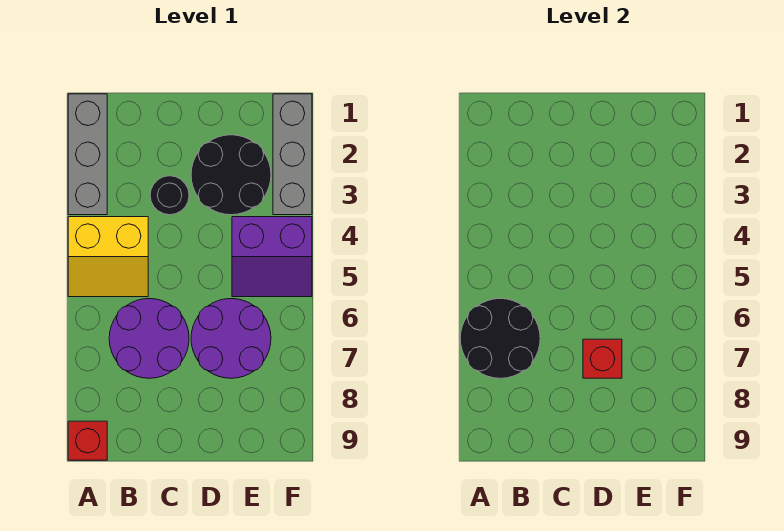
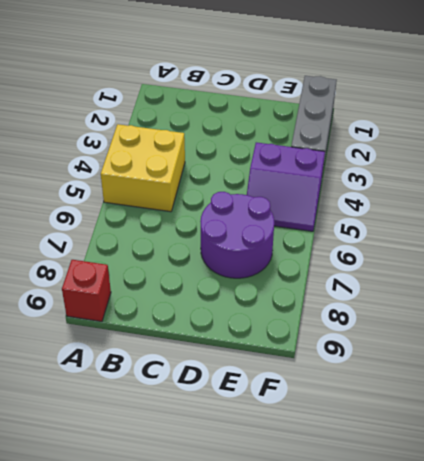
yellow brick A4:B5 level 1 -> yellow slope A4:B5 level 1 top 4
none -> grey brick A1:A3 level 1
none -> purple round brick B6:C7 level 1

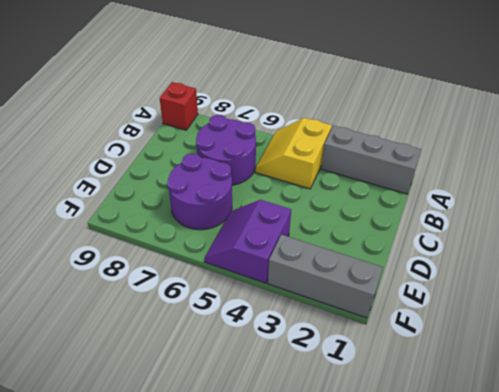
none -> black round brick C3 level 1
none -> black round brick D2:E3 level 1

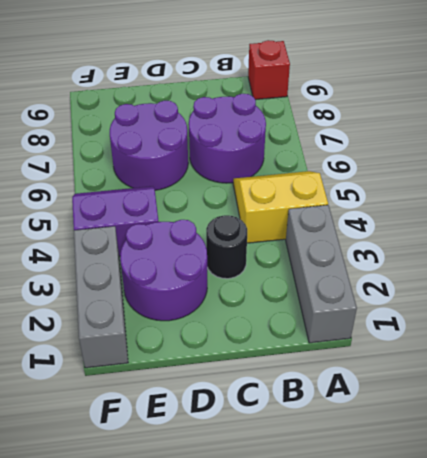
purple round brick D2:E3 level 1 -> black round brick D2:E3 level 1
none -> black round brick A6:B7 level 2
none -> red brick D7 level 2

